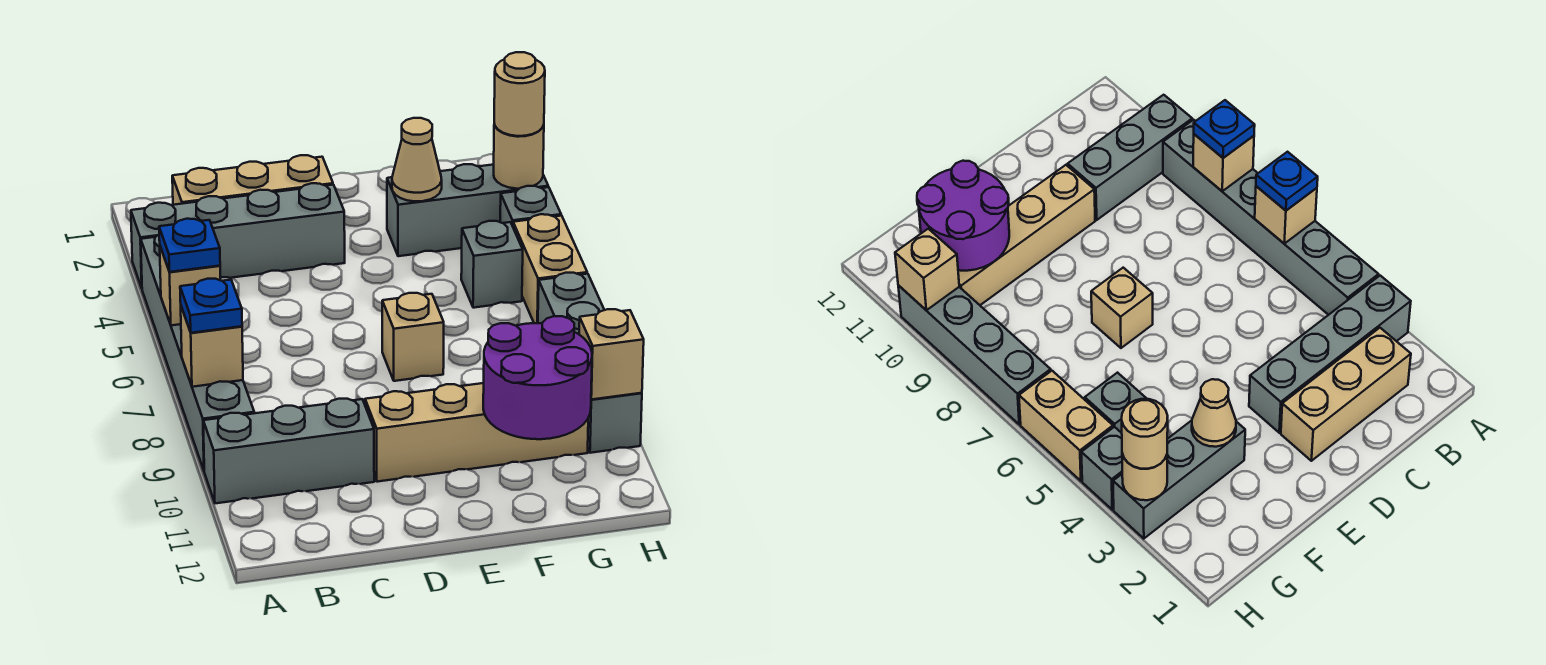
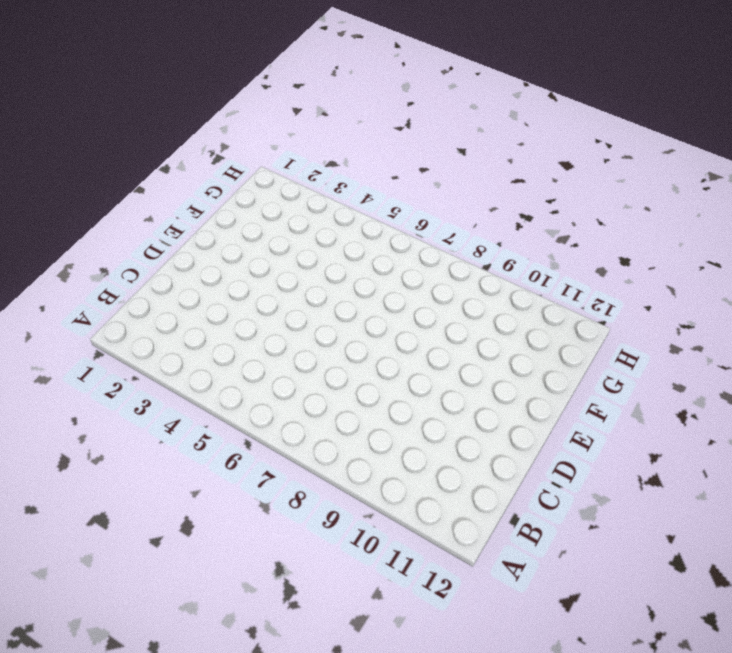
none -> grey brick A3:D3 level 1
none -> grey brick A4:A9 level 1
none -> grey brick A10:C10 level 1

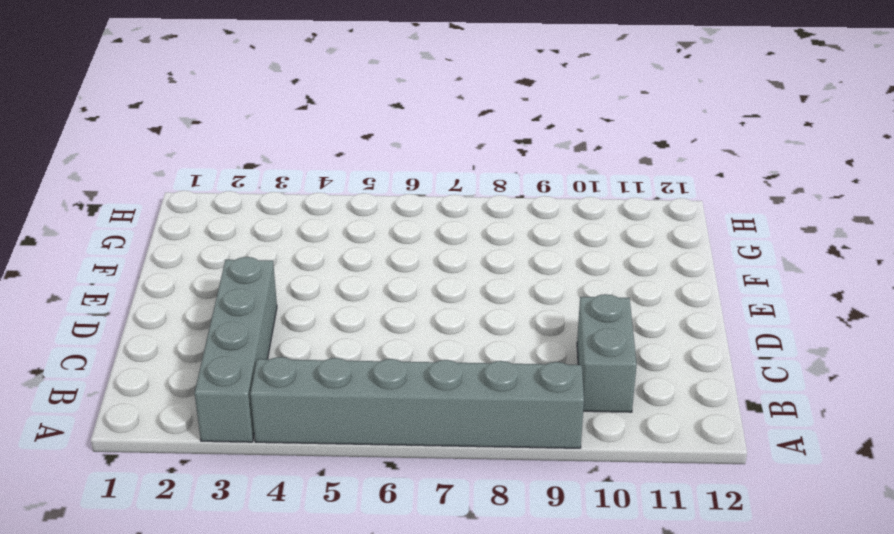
grey brick B10:C10 level 1 -> grey brick A10:C10 level 1
none -> tan brick B2:D2 level 1
none -> tan brick D10:G10 level 1
none -> tan brick E7 level 1

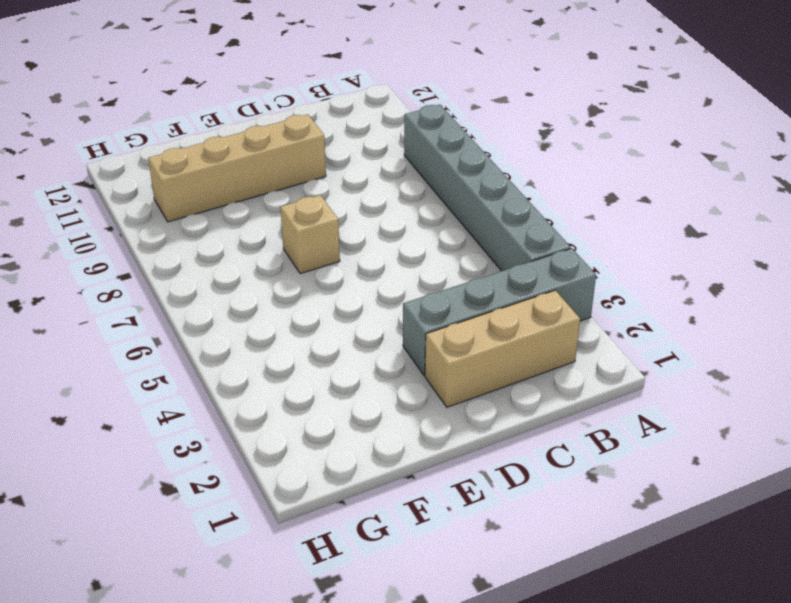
none -> grey brick A10:C10 level 1
none -> grey brick F3:H3 level 1
none -> grey brick G5 level 1

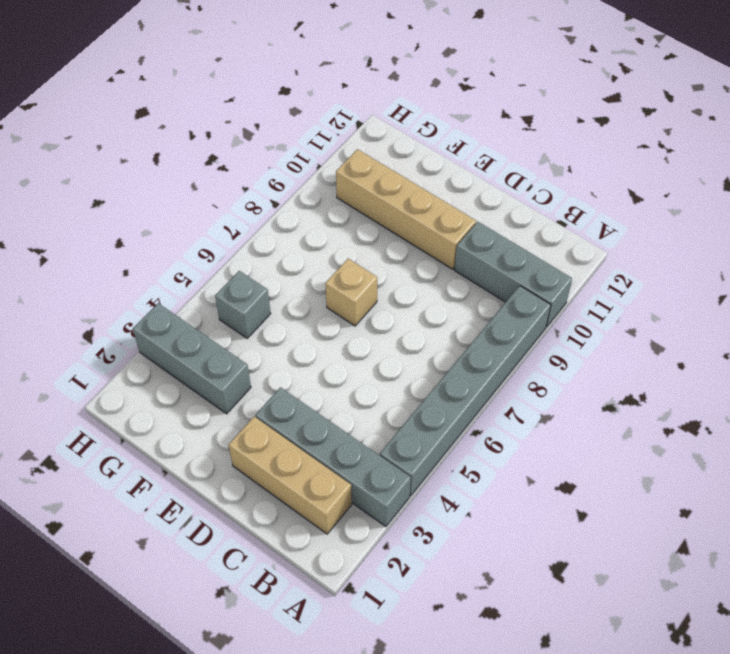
none -> grey brick H4 level 1
none -> tan brick H5:H6 level 1
none -> grey brick H7:H10 level 1

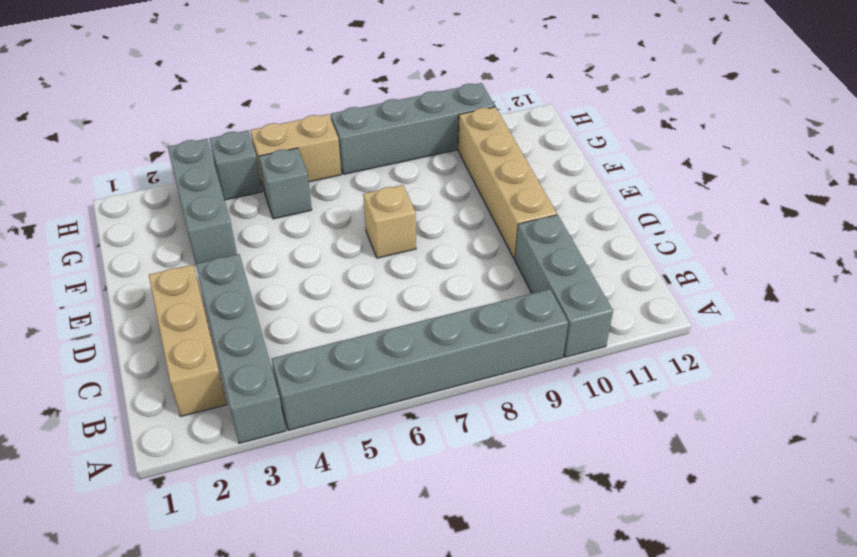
none -> tan brick A6 level 2
none -> tan brick A8 level 2
none -> tan cone F3 level 2

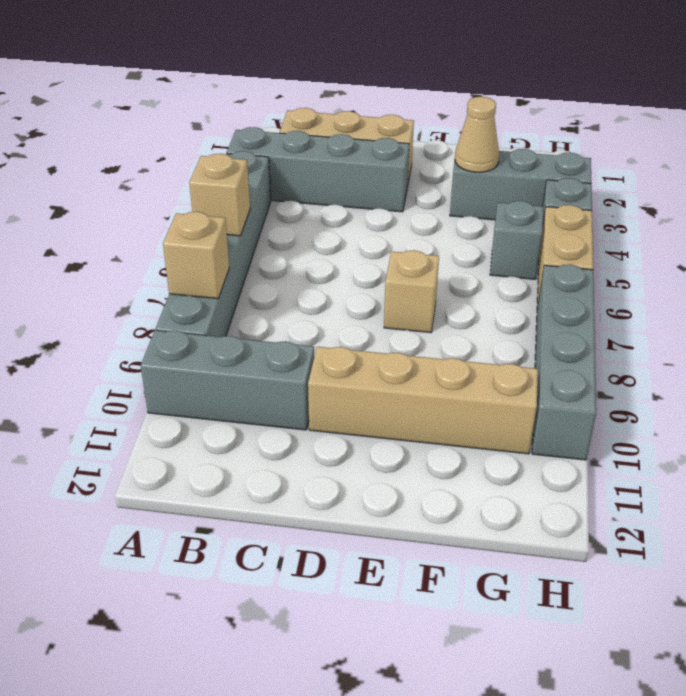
none -> purple round brick F10:G11 level 2
none -> tan round brick H3 level 2
none -> tan brick H10 level 2

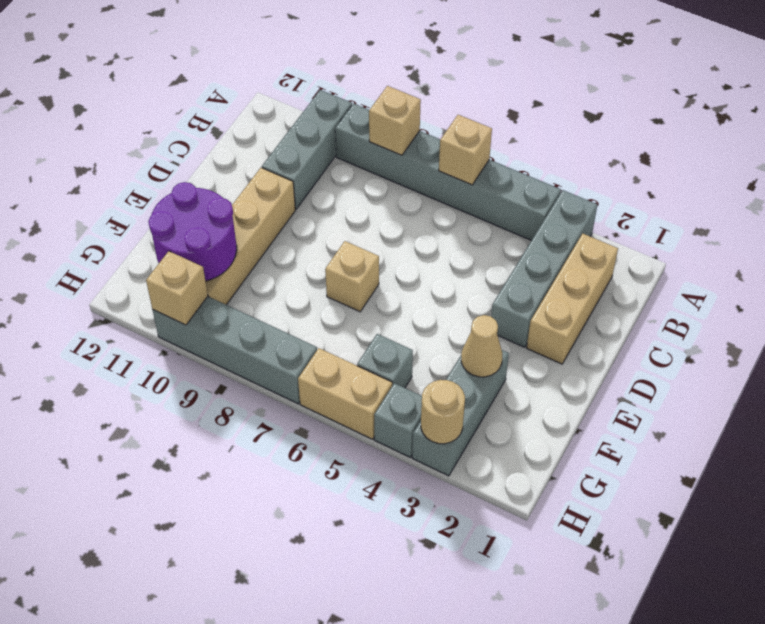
none -> blue plate A6 level 3
none -> blue plate A8 level 3
none -> tan round brick H3 level 3

